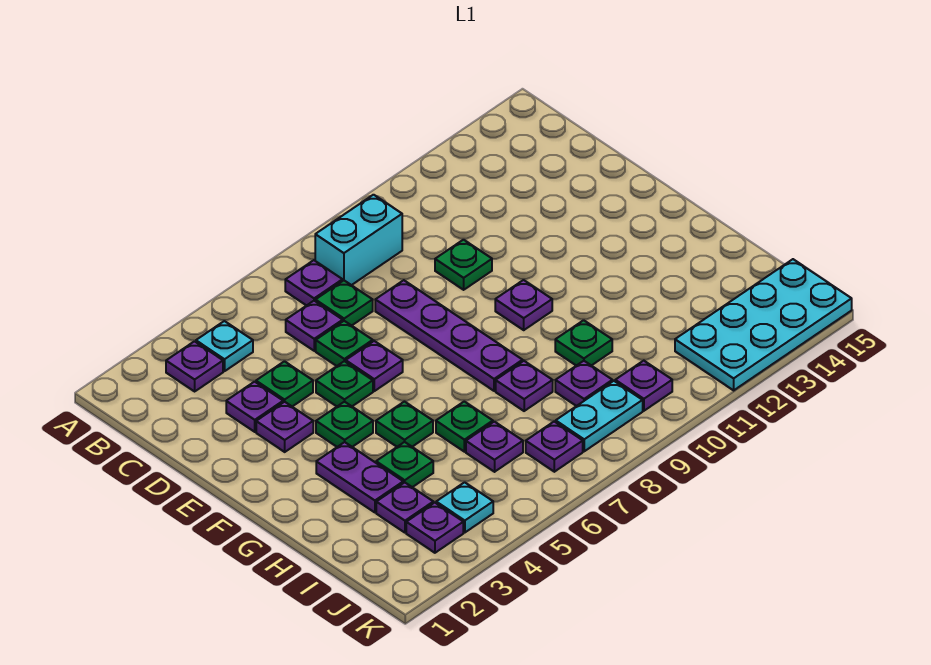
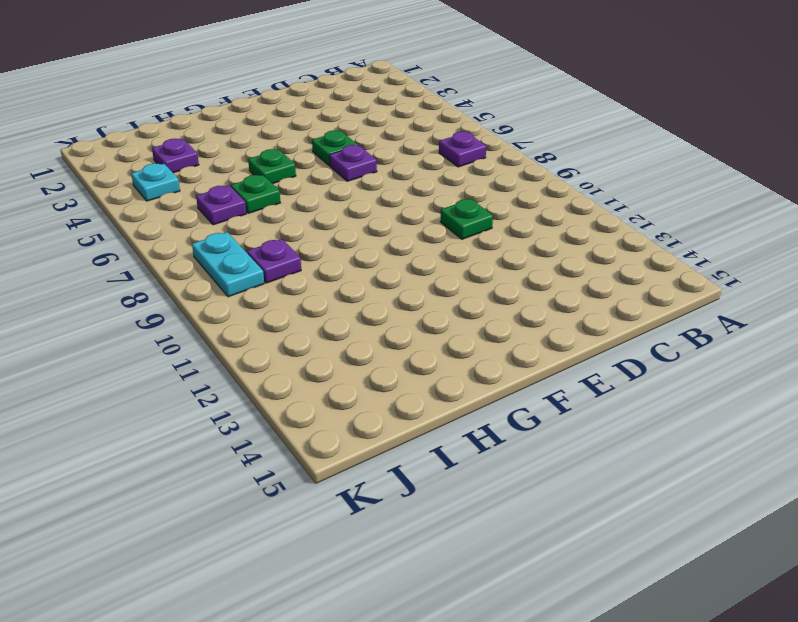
none -> purple plate B3 level 1
none -> cyan plate B4 level 1
none -> cyan brick B8:B9 level 1
none -> purple plate C6 level 1

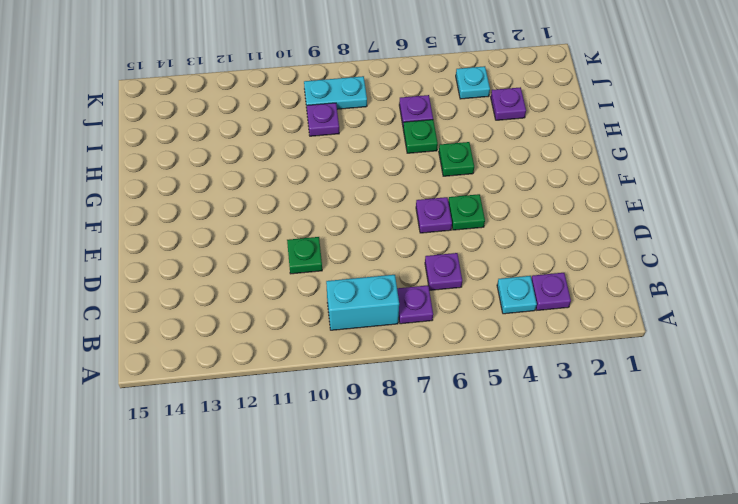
none -> green plate C7 level 1
none -> purple plate D3 level 1
none -> green plate D4 level 1
none -> green plate D6 level 1

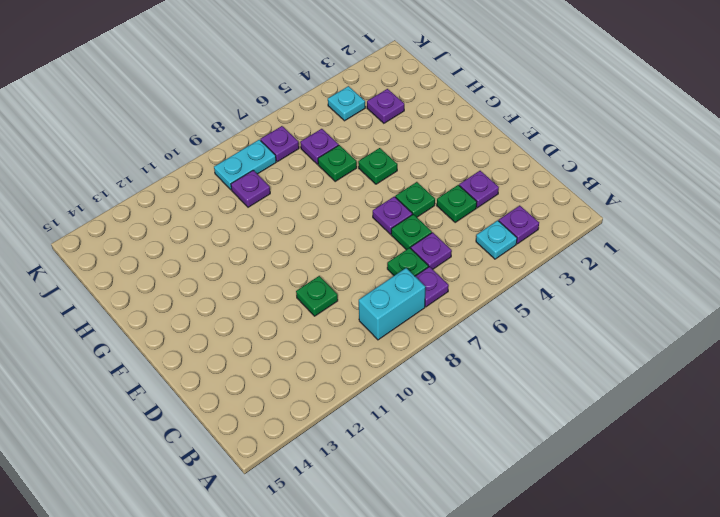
none -> purple plate D8:G8 level 1
none -> purple plate E3 level 1
none -> green plate F4 level 1
none -> purple plate F10 level 1

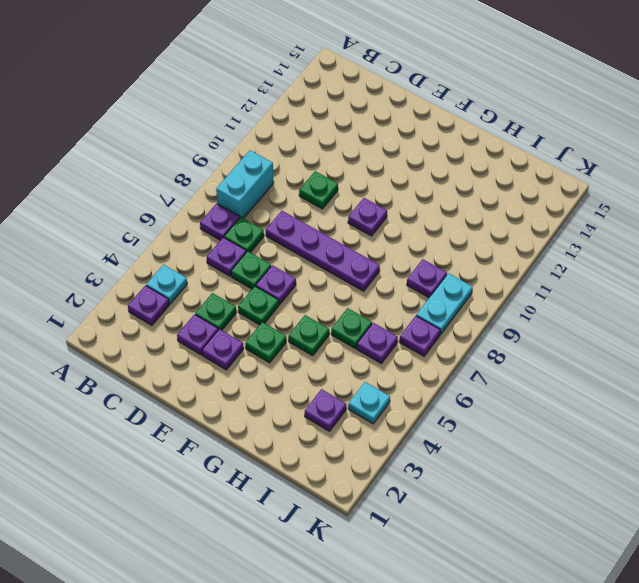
none -> purple plate G3:H3 level 1
none -> green plate H4 level 1
none -> purple plate H8 level 1
none -> green plate H10 level 1

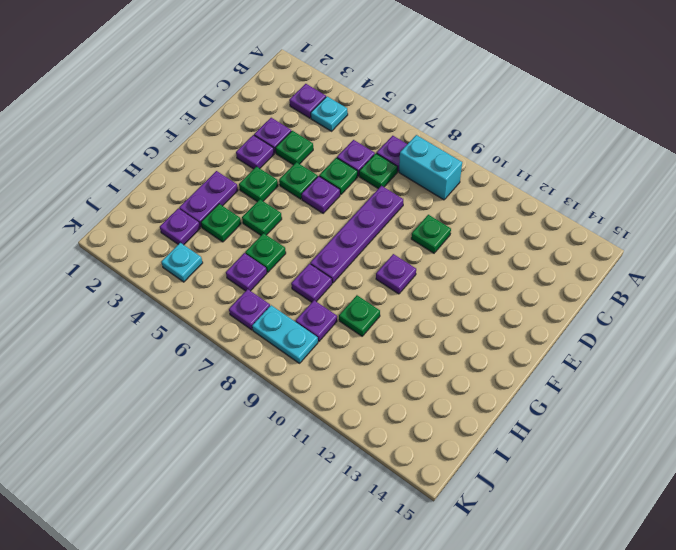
none -> purple plate J3 level 1
none -> purple plate J10 level 1
none -> cyan plate J12:K15 level 1

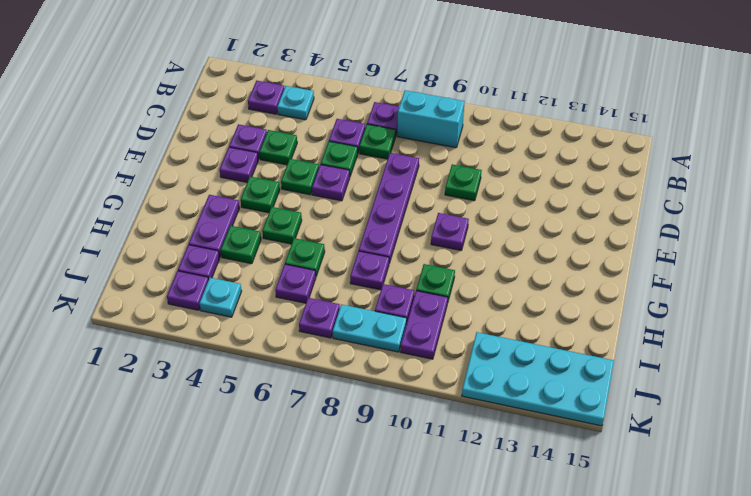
purple plate I10:J10 level 1 -> purple plate J10 level 1

